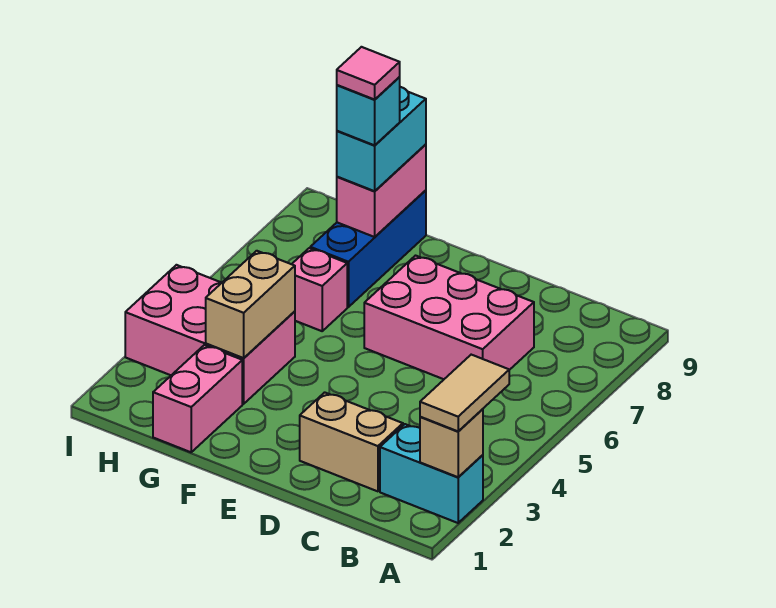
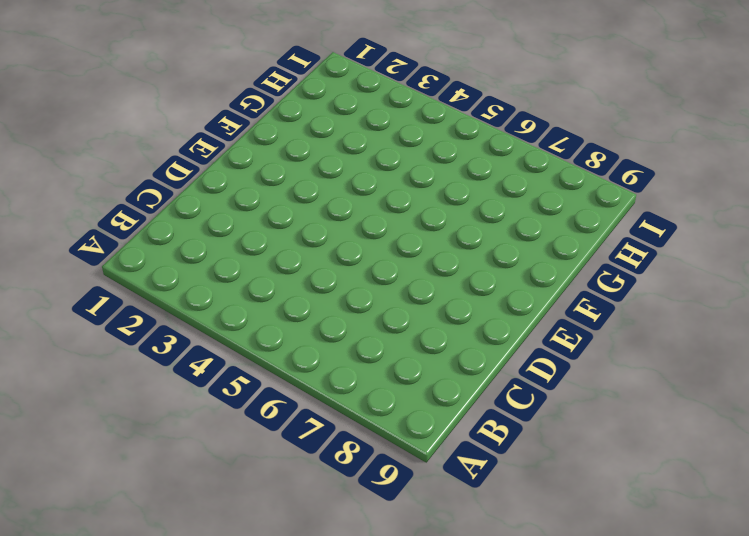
none -> cyan brick A2:B2 level 1
none -> tan brick C2:D2 level 1
none -> pink brick C6:E7 level 1

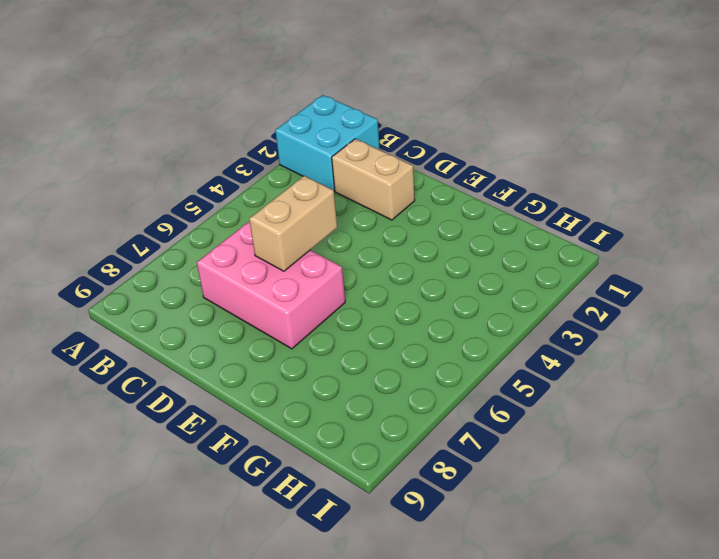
cyan brick A1:B2 level 1 -> cyan brick A2:B2 level 1
tan brick D5:D6 level 2 -> tan brick G3:G4 level 2
none -> pink brick G1:G2 level 1
none -> pink brick G3:I4 level 1
none -> pink brick G6 level 1

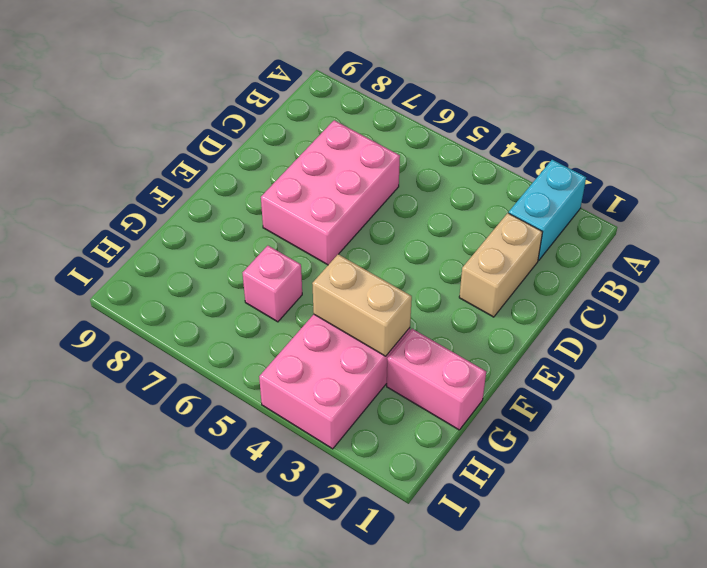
none -> blue brick G7:G9 level 1
none -> tan brick A2 level 2
none -> pink brick G8:G9 level 2

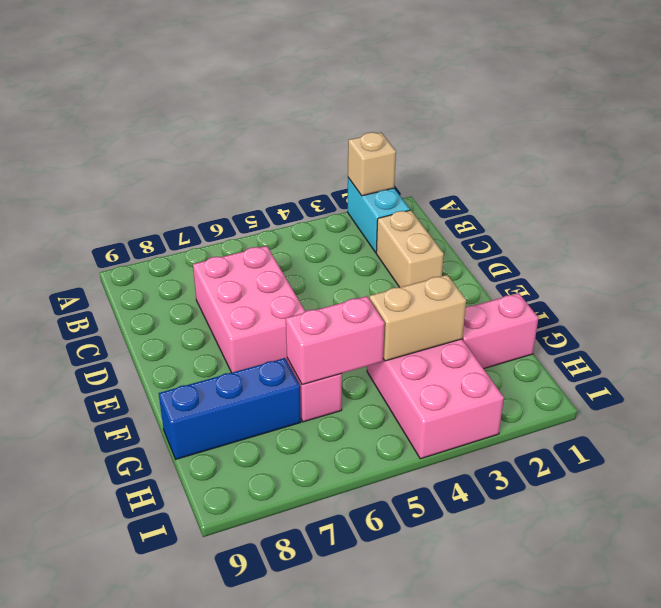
pink brick G5:G6 level 2 -> pink brick G8:G9 level 2
none -> tan tile A2:A3 level 3
none -> cyan brick G8:G9 level 3
none -> cyan brick G8 level 4

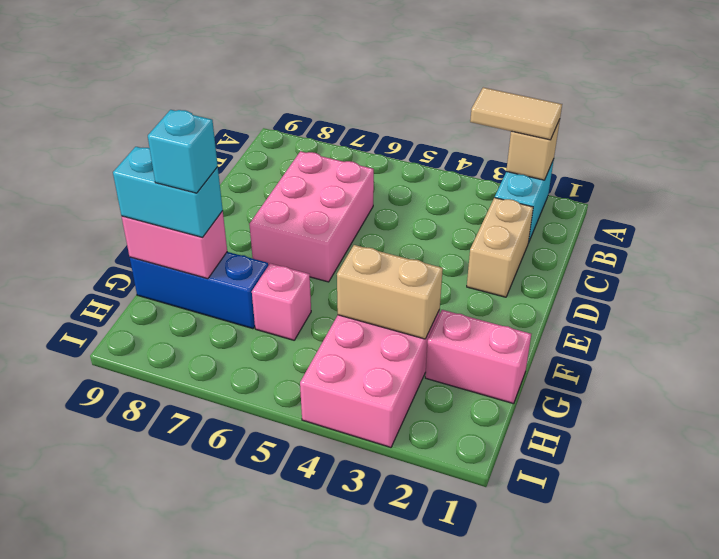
none -> pink tile G8 level 5

